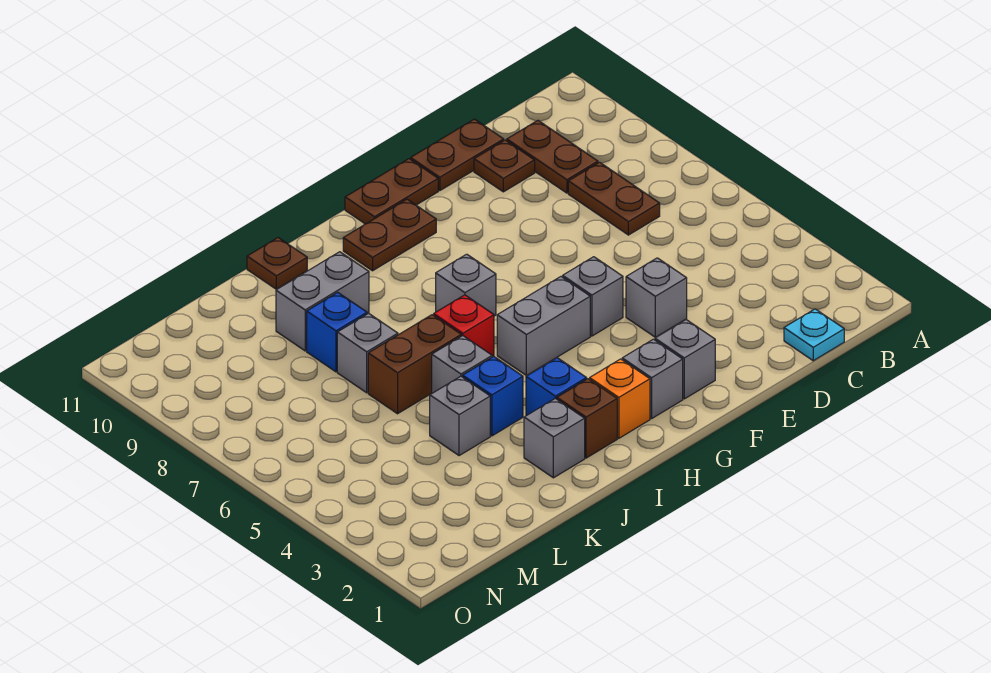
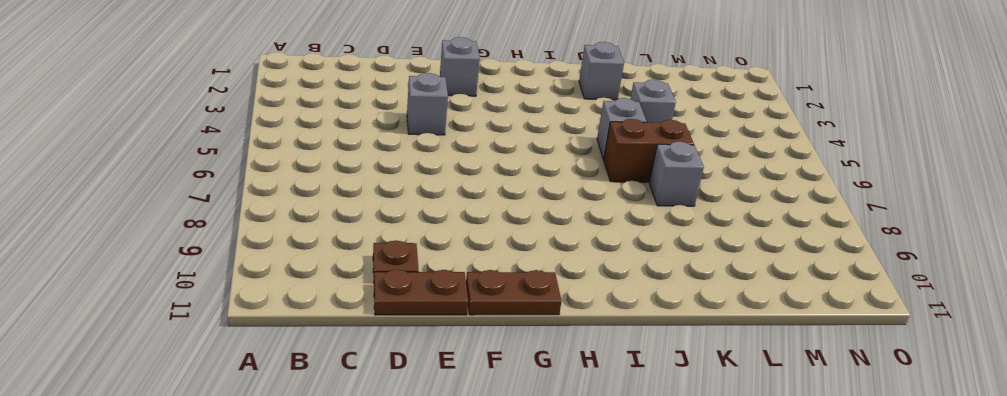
none -> cyan plate C1 level 1
none -> brown plate C7:C8 level 1
none -> brown plate C9:C10 level 1

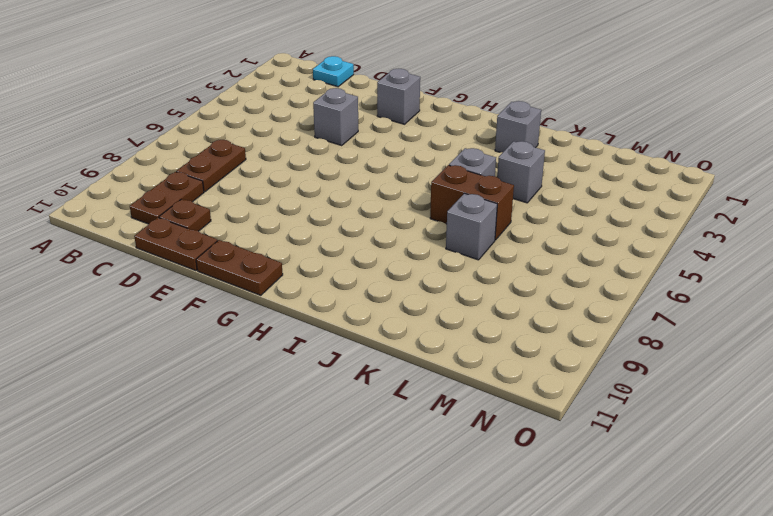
none -> grey brick F5 level 1
none -> grey brick G2 level 1
none -> grey brick G5:H5 level 1

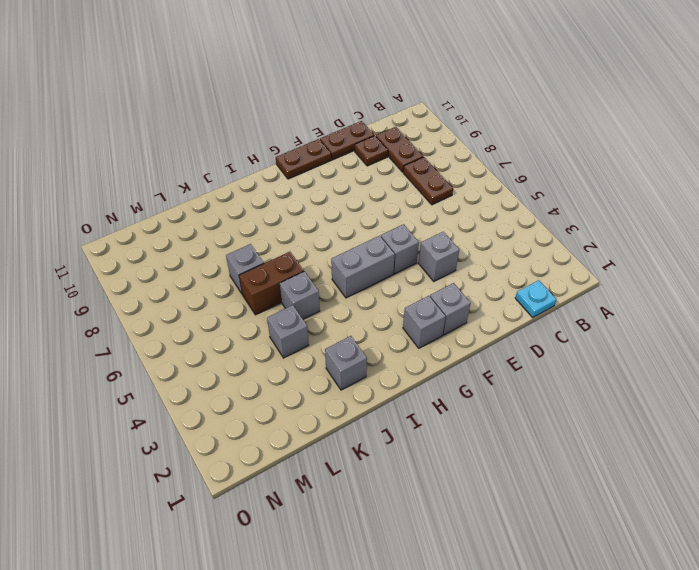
none -> brown plate G10:H10 level 1
none -> orange brick H2 level 1
none -> grey brick H7 level 1

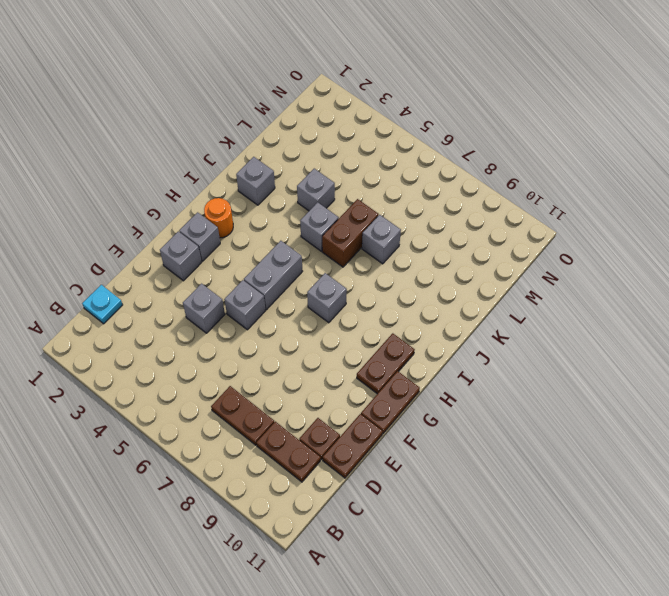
orange round brick H2 level 1 -> orange brick H2 level 1
none -> brown brick I2 level 1
none -> blue brick I3 level 1
none -> red brick I6 level 1

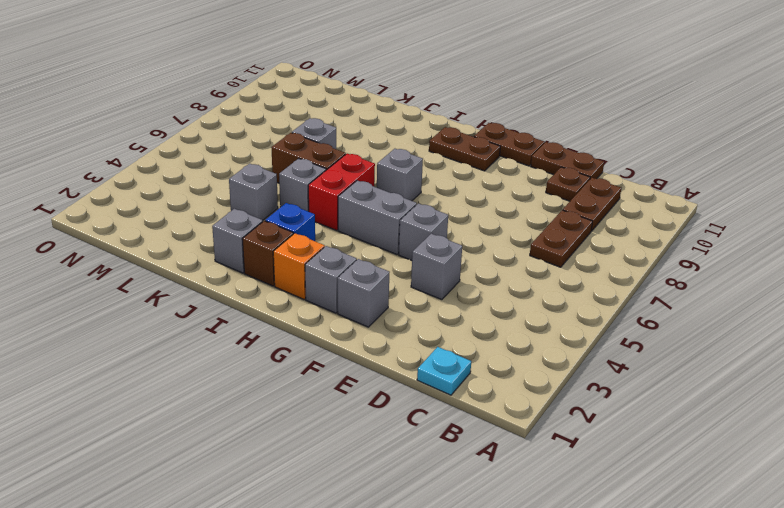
red brick I5:I6 level 1 -> red brick I6 level 1
none -> blue brick J4 level 1
none -> grey brick J9:K9 level 1
none -> brown plate J11 level 1

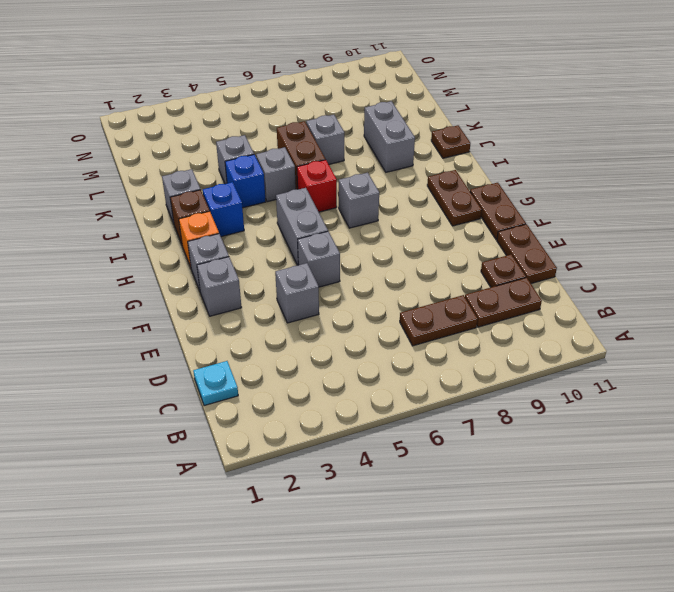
none -> blue brick K8 level 1

